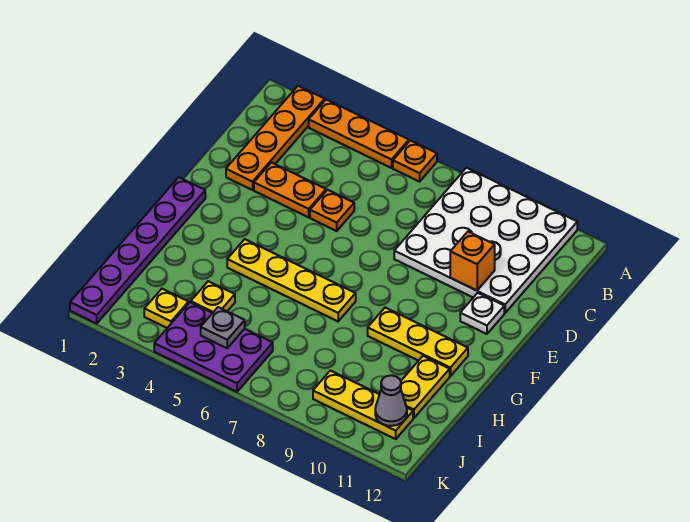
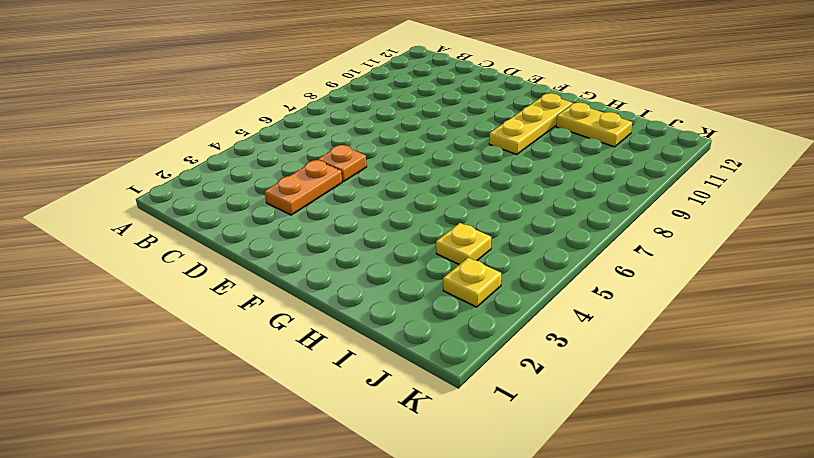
none -> orange plate A2:D2 level 1
none -> orange plate A3:A5 level 1
none -> orange plate A6 level 1

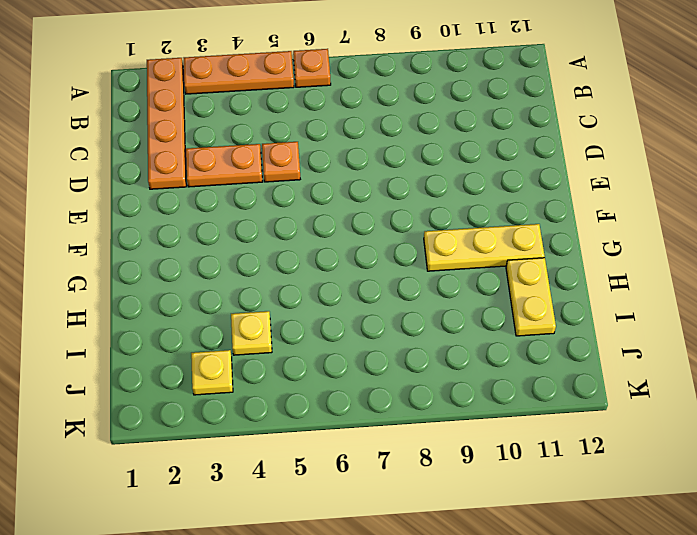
none -> white plate A8:D11 level 1
none -> white plate E11 level 1
none -> purple plate F1:K1 level 1

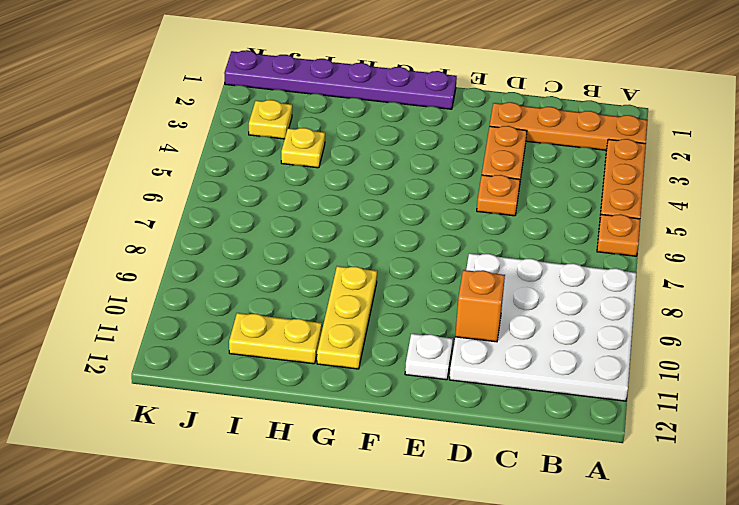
none -> yellow plate G4:G7 level 1
none -> purple plate J4:K6 level 1
none -> yellow plate J9:J11 level 1

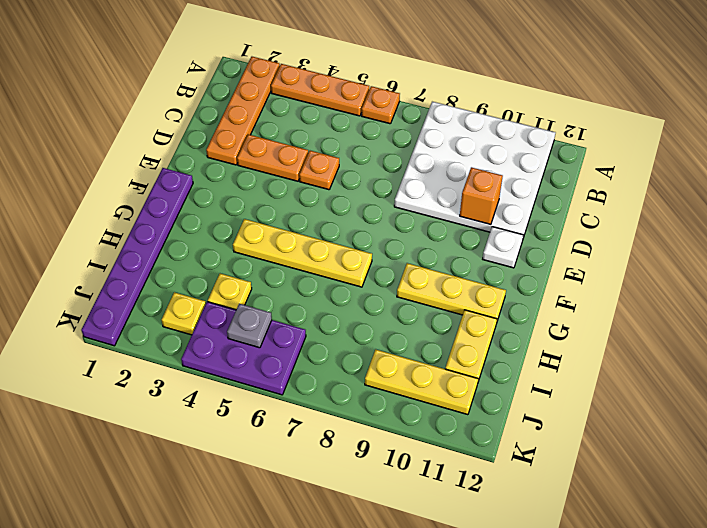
none -> grey cone J11 level 2

